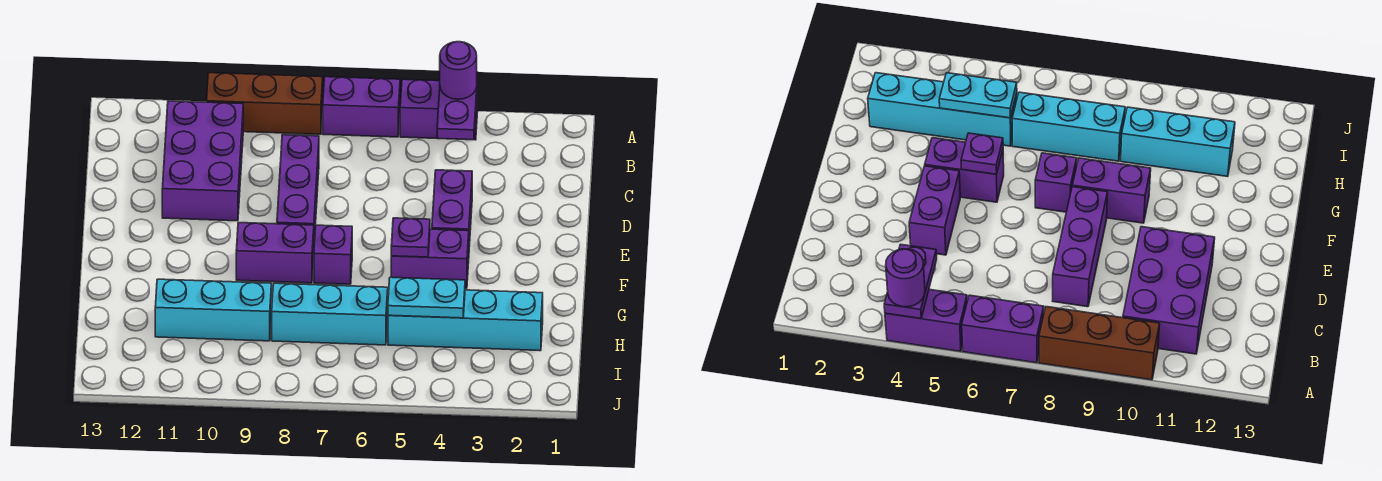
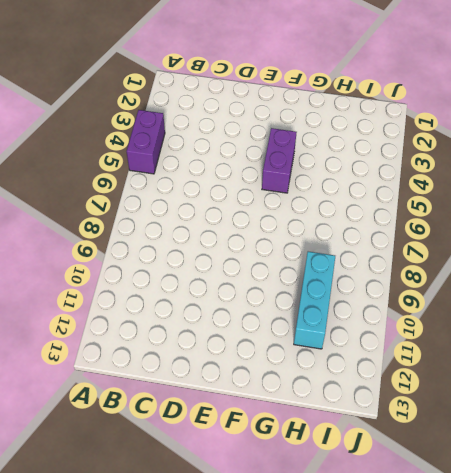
none -> purple brick A6:A7 level 1
none -> brown brick A8:A10 level 1
none -> purple brick B10:D11 level 1

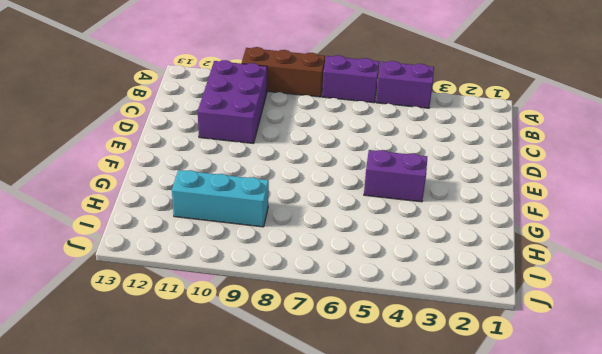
none -> purple brick C8:E8 level 1
none -> purple brick D4:E4 level 1
none -> purple brick F7 level 1

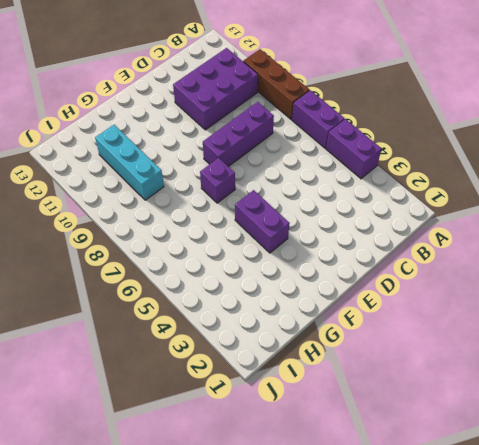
none -> purple brick D4:E4 level 1
none -> purple brick F8:F9 level 1
none -> cyan brick H2:H5 level 1

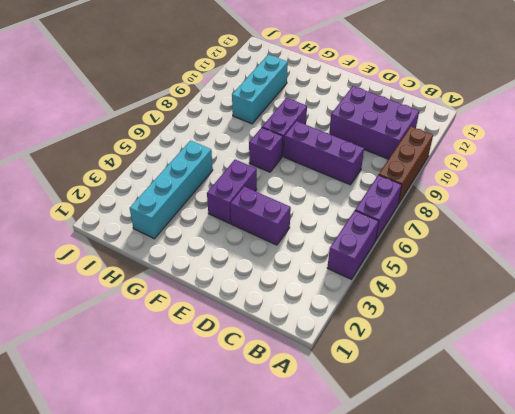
none -> cyan brick H6:H8 level 1
none -> purple plate A4:B4 level 2
none -> purple plate F5 level 2

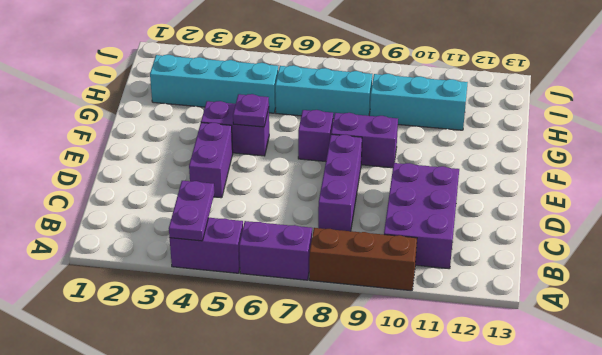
none -> cyan plate H4:H5 level 2
none -> purple round brick A4 level 3

